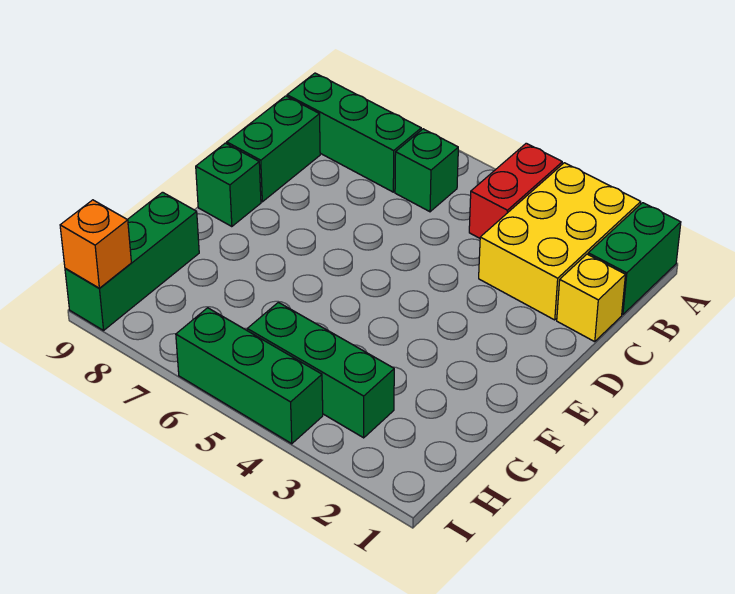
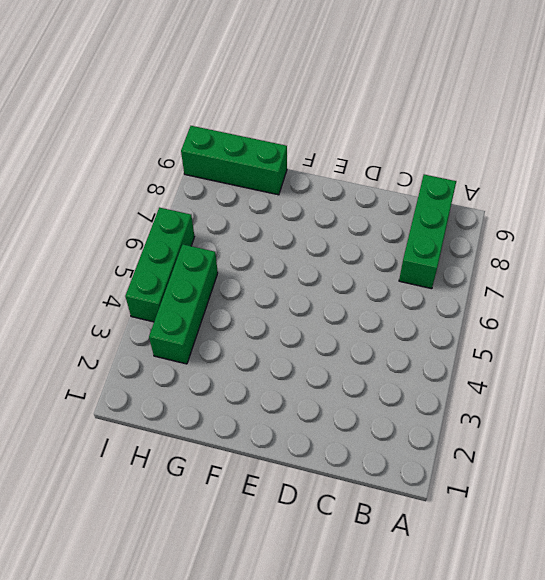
none -> green brick A1:B1 level 1
none -> yellow brick A2:C3 level 1
none -> red brick A4:B4 level 1

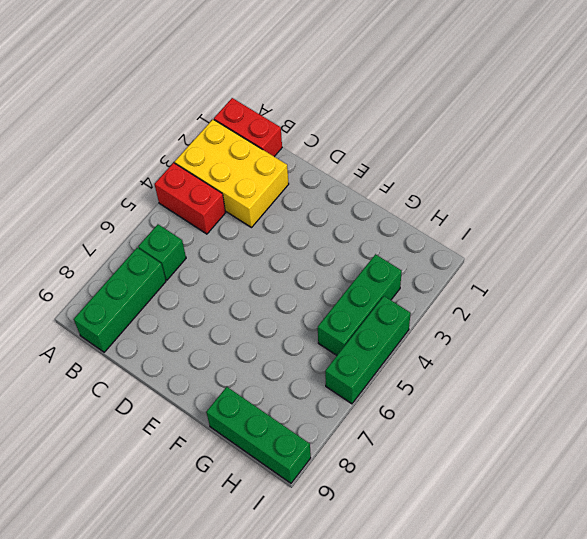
red brick A1:B1 level 1 -> green brick A1:B1 level 1
none -> yellow brick C1 level 1
none -> green brick C9:D9 level 1
none -> green brick E9 level 1

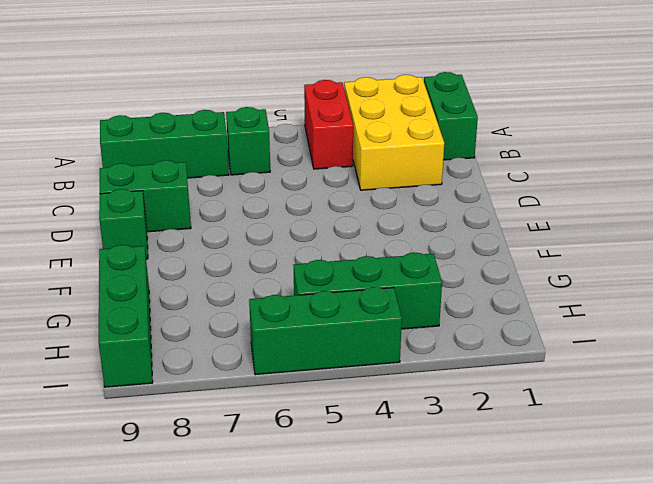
green brick D8:D9 level 1 -> green brick C9:D9 level 1
none -> yellow brick C1 level 1
none -> orange brick I9 level 2

